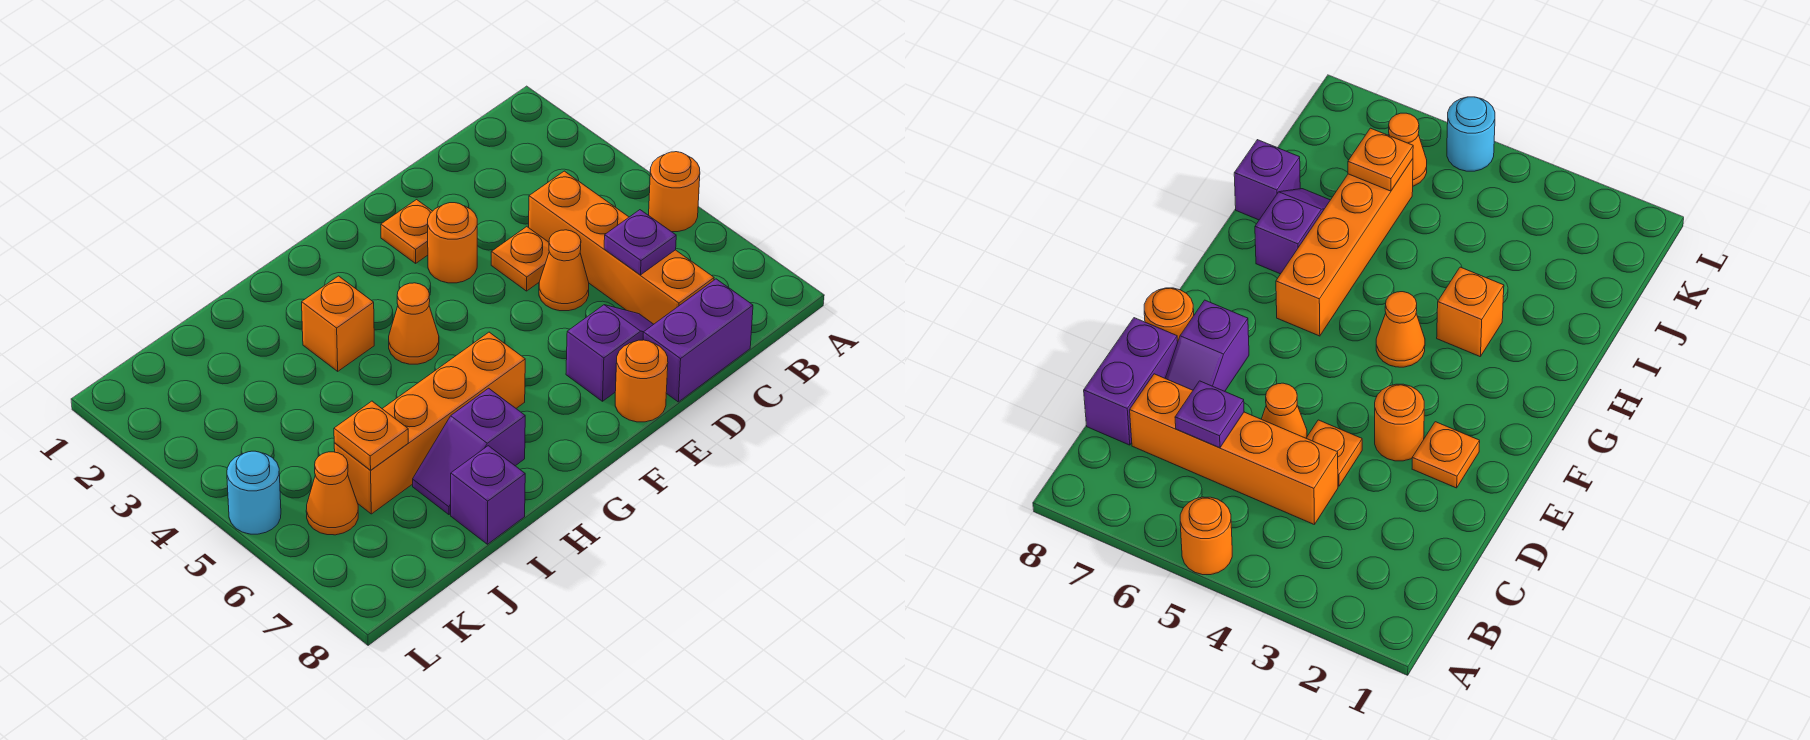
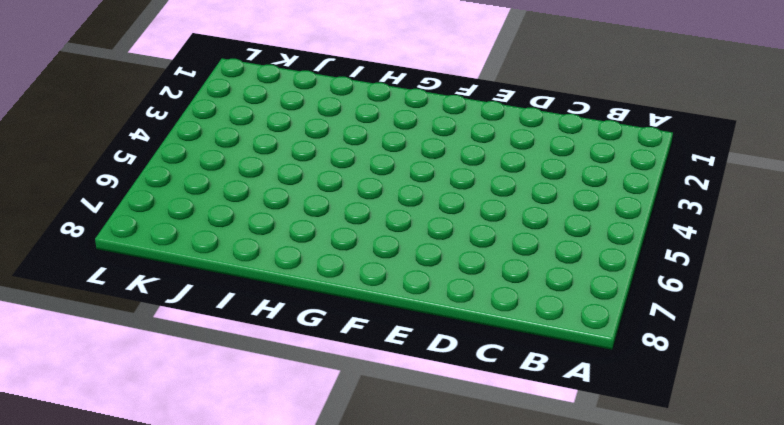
none -> orange round brick A5 level 1
none -> orange brick C4:C7 level 1
none -> purple brick C8:D8 level 1

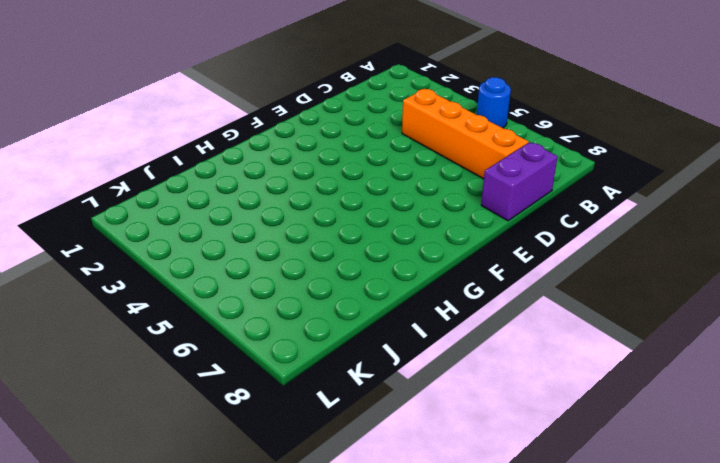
blue round brick A5 level 1 -> orange round brick A5 level 1
none -> orange plate D4 level 1
none -> orange cone D5 level 1
none -> purple slope D7:E7 level 1 top E

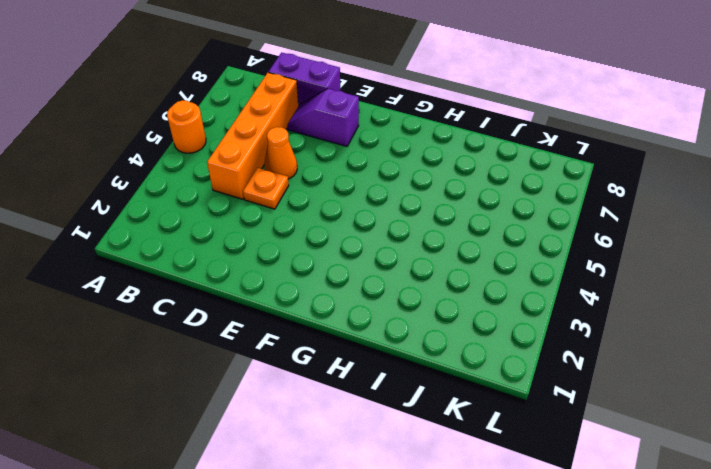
none -> orange plate E2 level 1
none -> orange round brick E3 level 1
none -> orange round brick E8 level 1

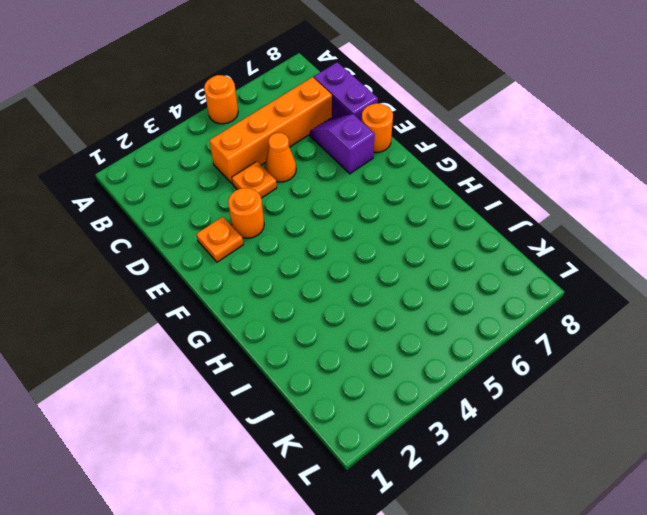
none -> orange cone G4 level 1
none -> orange brick G6:J6 level 1
none -> orange brick H3 level 1

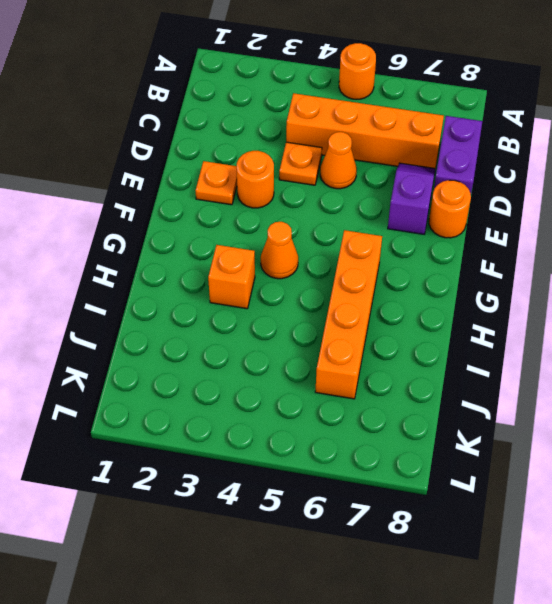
none -> purple slope H7:I7 level 1 top H
none -> purple brick I8 level 1
none -> orange cone K6 level 1

